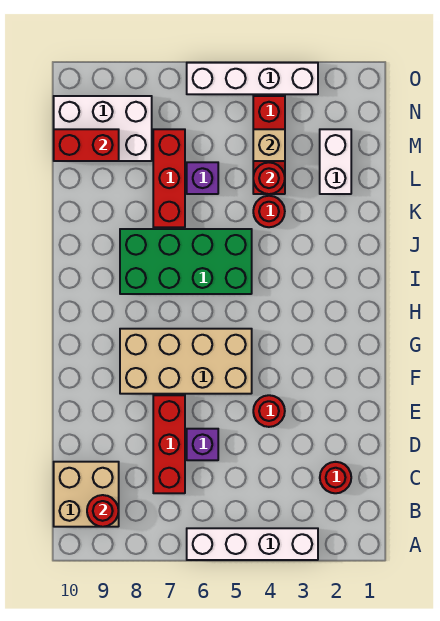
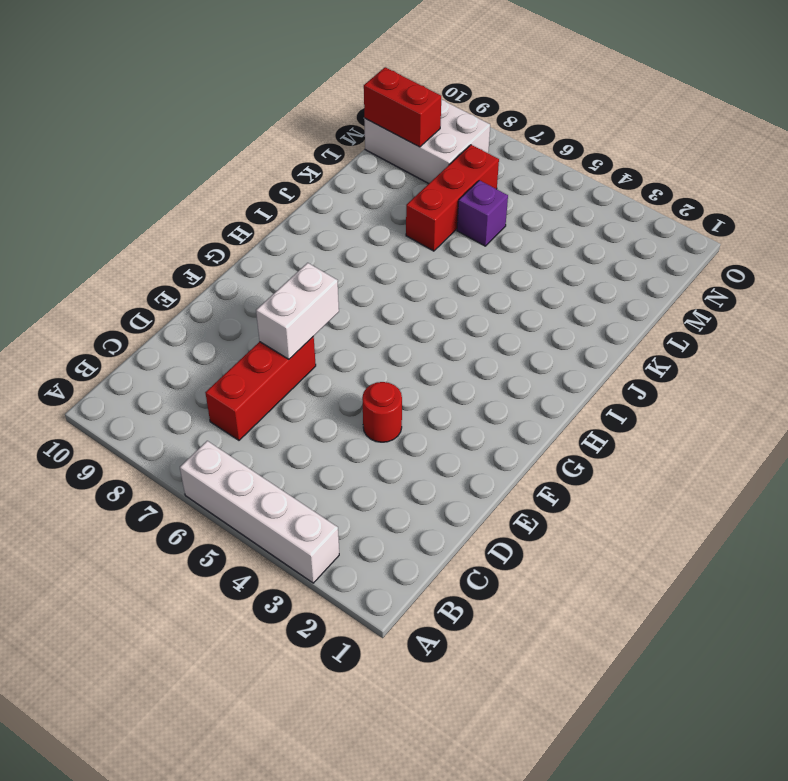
white brick E7:F7 level 2 -> white brick L2:M2 level 1
none -> tan brick B9:C10 level 1
none -> red round brick C2 level 1
none -> purple brick D6 level 1

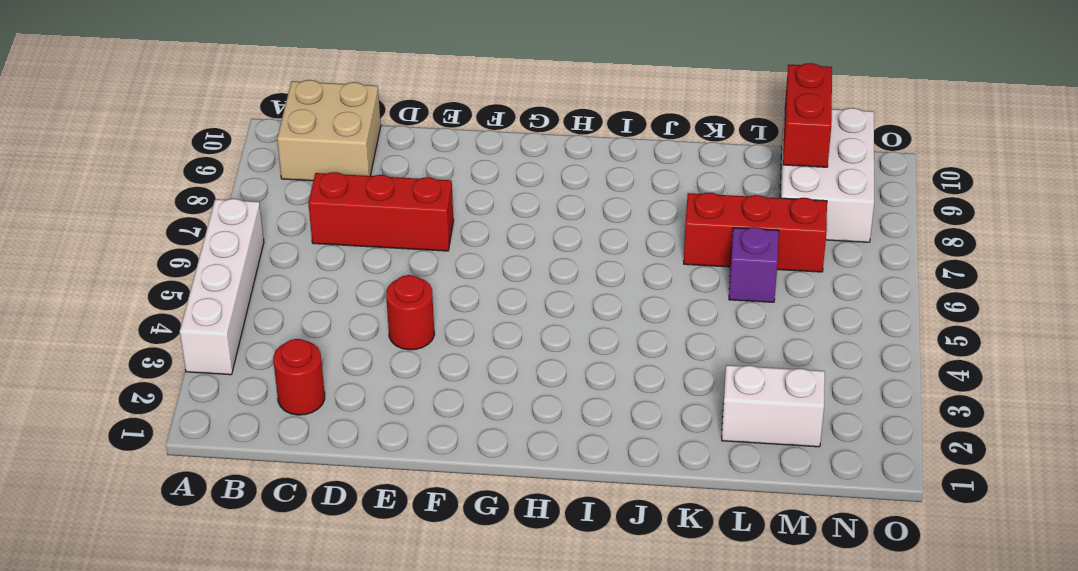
none -> purple brick D6 level 1
none -> tan brick F5:G8 level 1
none -> green brick I5:J8 level 1

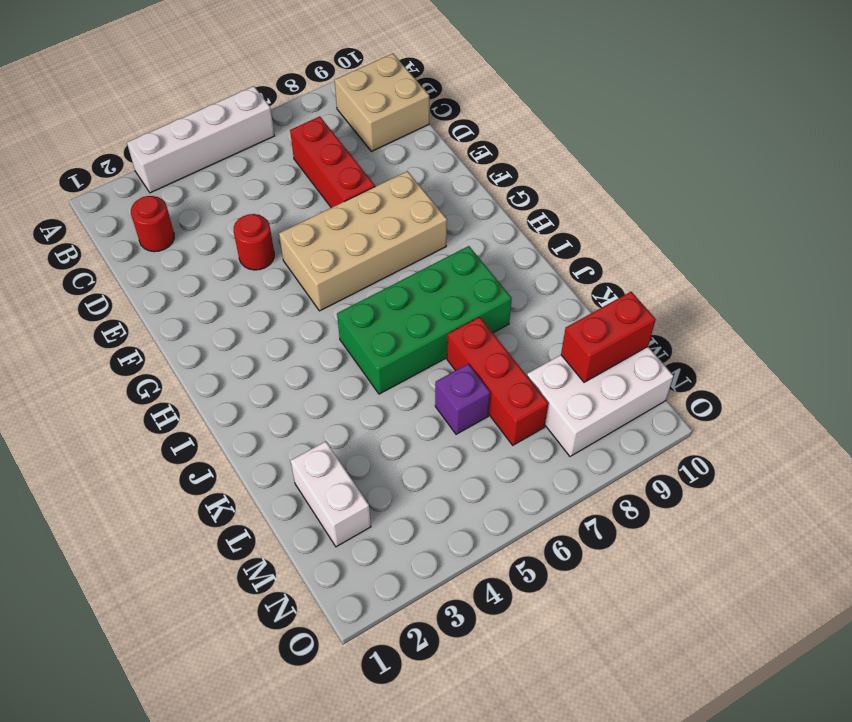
none -> purple brick D6 level 1
none -> red round brick K4 level 1
none -> red brick L4:N4 level 1

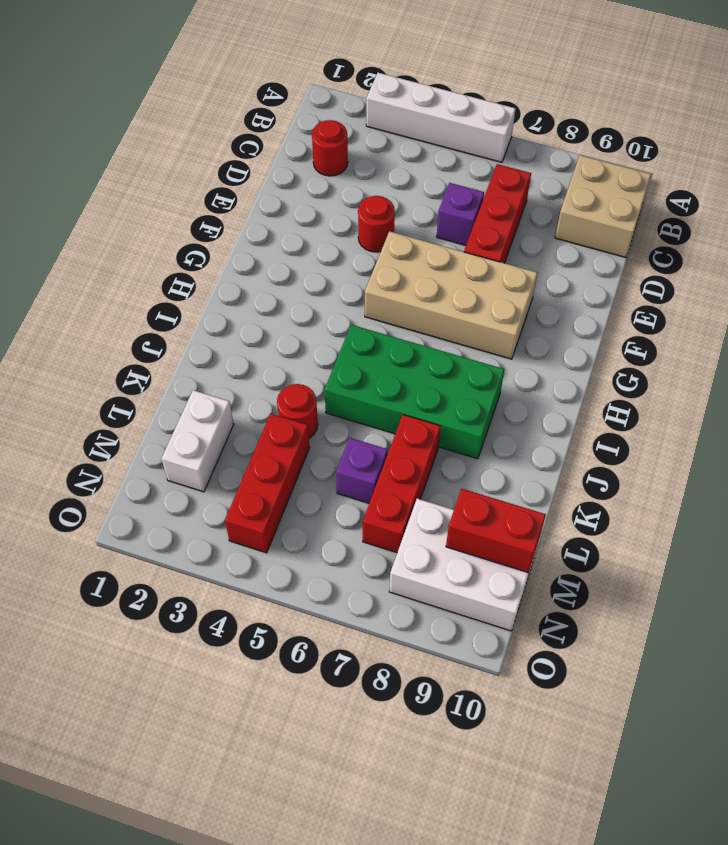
none -> white brick O3:O6 level 1
none -> red round brick B9 level 2
none -> red round brick L4 level 2

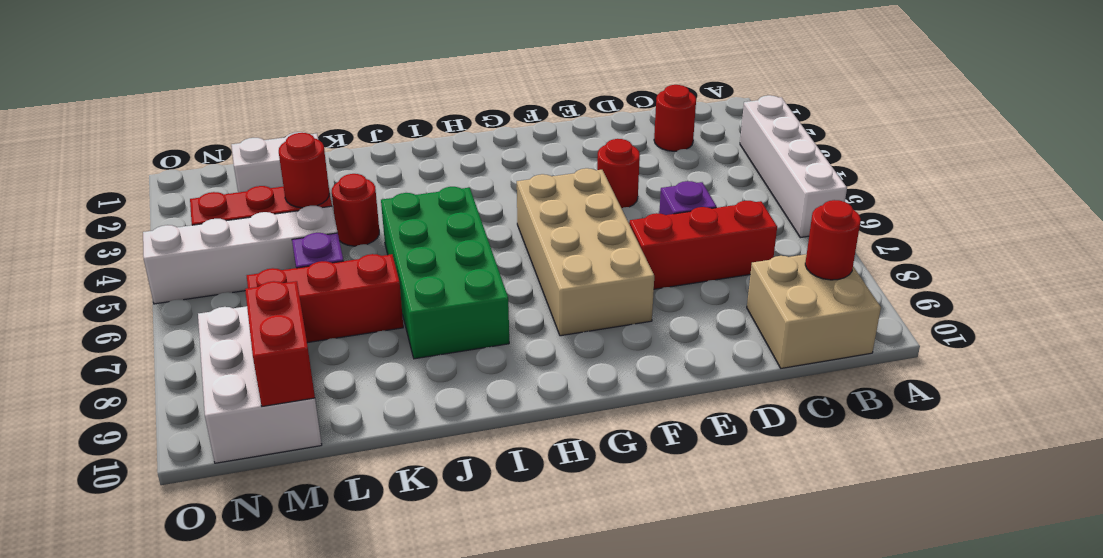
white brick L5:O5 level 1 -> white brick O3:O6 level 1
none -> tan brick M4 level 2

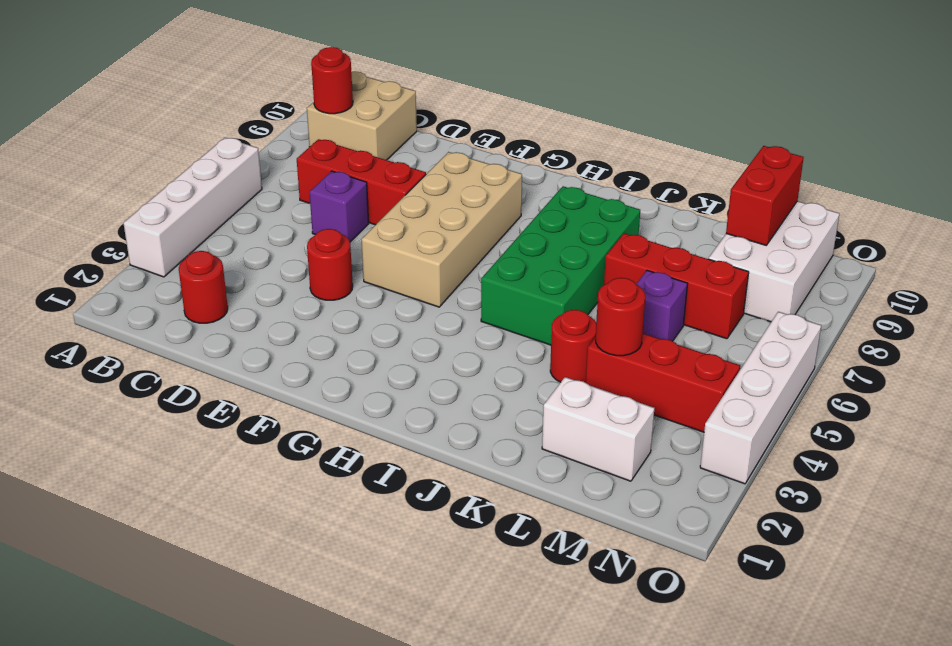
none -> tan brick M4 level 2

